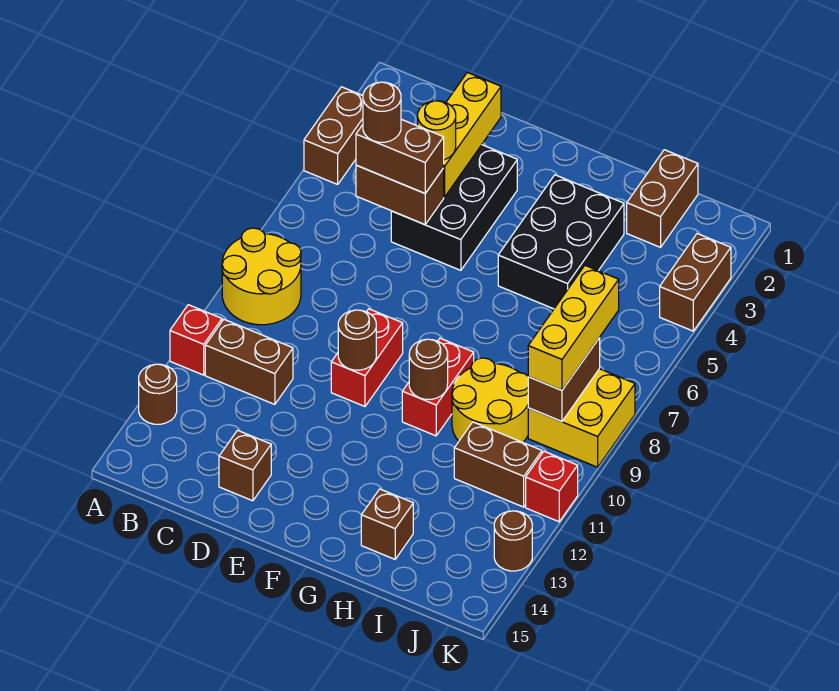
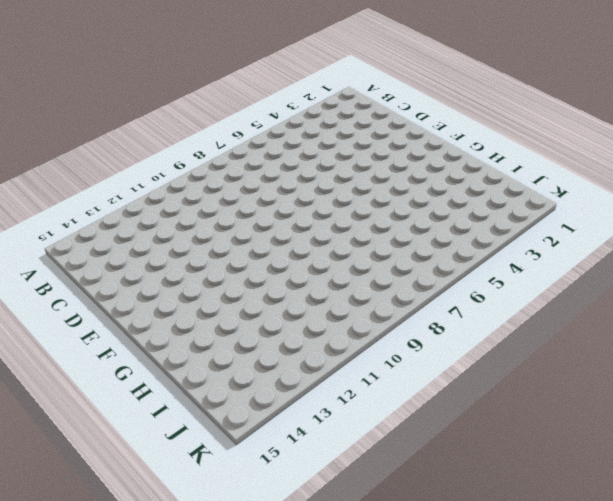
none -> brown brick A3:A4 level 1
none -> yellow round brick A8:B9 level 1
none -> red brick A11 level 1

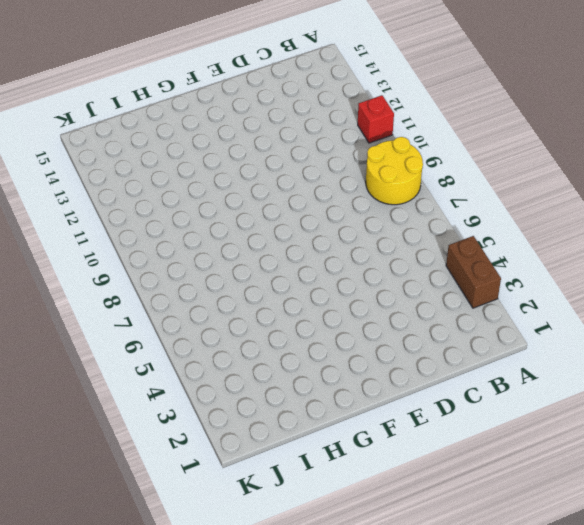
none -> brown round brick A13 level 1
none -> brown brick B11:C11 level 1
none -> black brick D3:E5 level 1

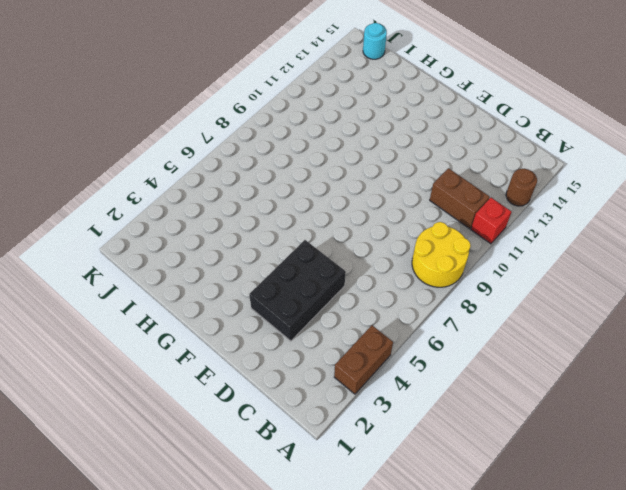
cyan round brick J15 level 1 -> none
none -> brown brick D14 level 1
none -> red brick E9:E10 level 1
none -> black brick G3:H5 level 1

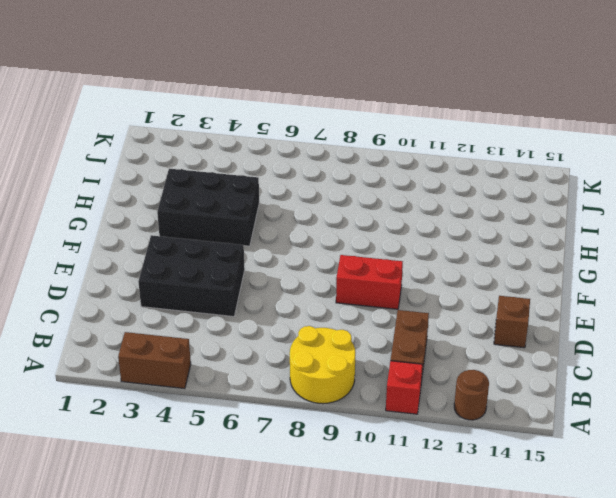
none -> red brick G9:G10 level 1
none -> yellow round brick H9:I10 level 1
none -> brown brick H14 level 1

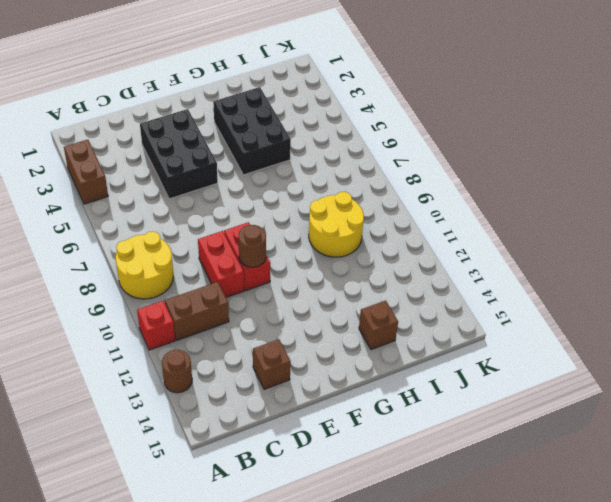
red brick D9:D10 level 1 -> red brick G9:G10 level 1
none -> brown brick I1:I2 level 1
none -> brown brick I11:J11 level 1
none -> yellow brick J8:K9 level 1

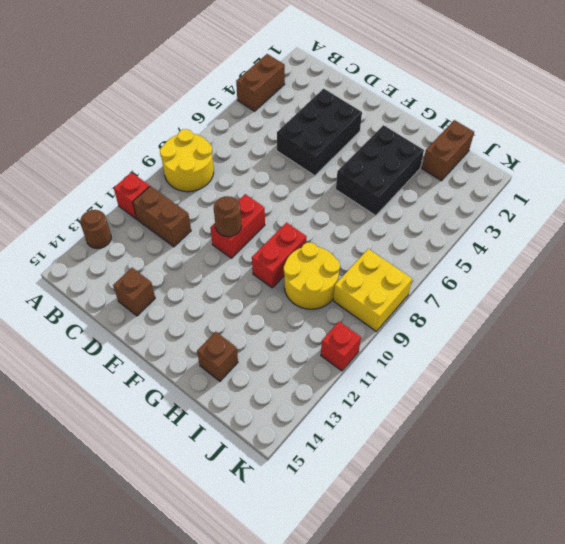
none -> brown brick I11:J11 level 1
none -> brown brick K3:K4 level 1
none -> brown round brick K13 level 1

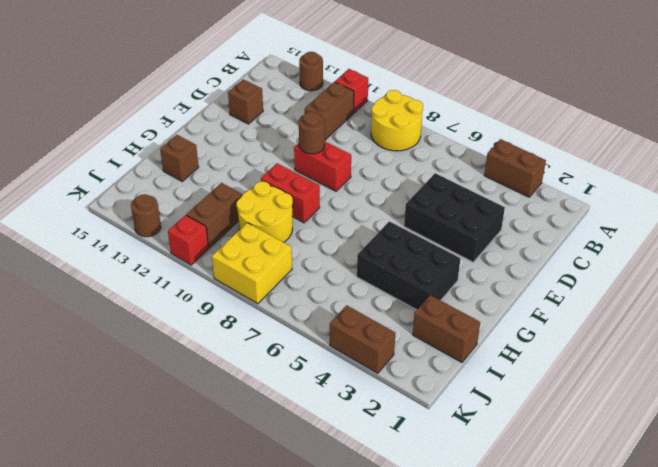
none -> brown brick C5:D5 level 2
none -> yellow brick D2:D4 level 2
none -> brown round brick G10 level 2

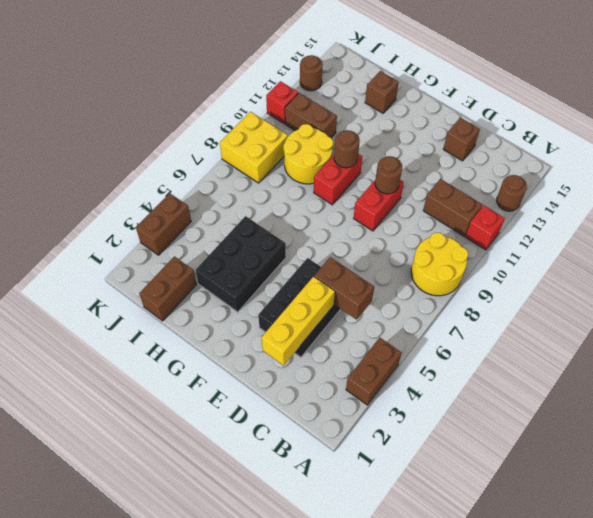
none -> brown brick J8:J9 level 2
none -> brown brick C5:D5 level 3
none -> yellow round brick D4 level 3

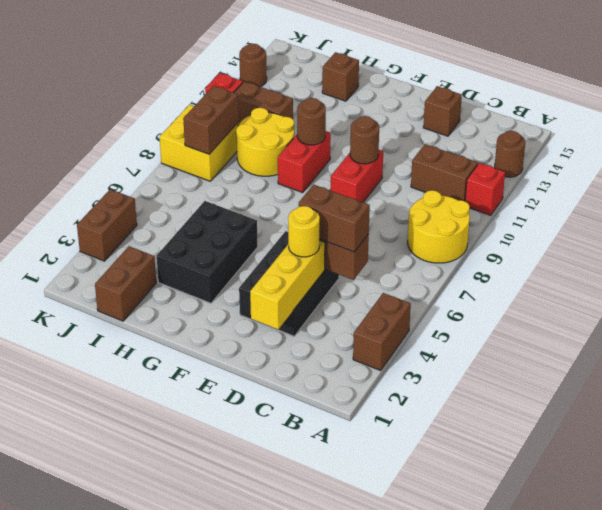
none -> yellow brick J7:J9 level 3
none -> brown round brick C5 level 4

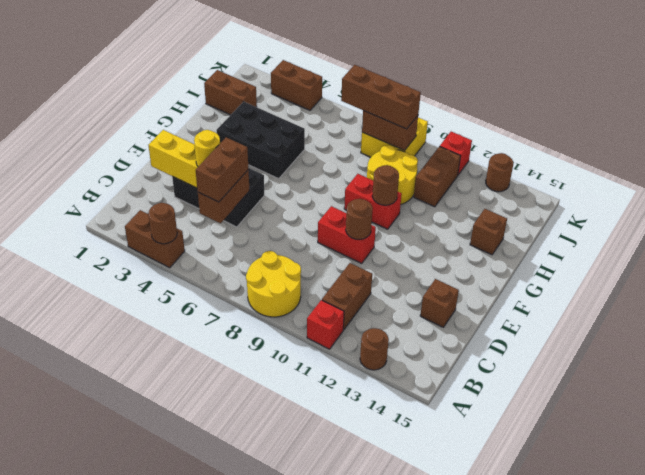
brown round brick A4 level 2 -> brown round brick C5 level 4
brown brick J7:J9 level 3 -> yellow brick J7:J9 level 3

